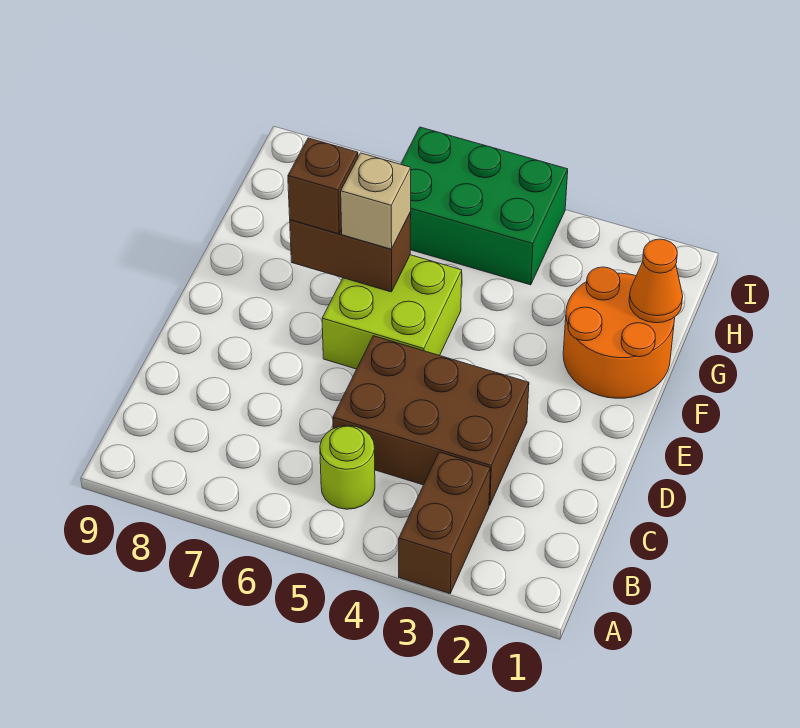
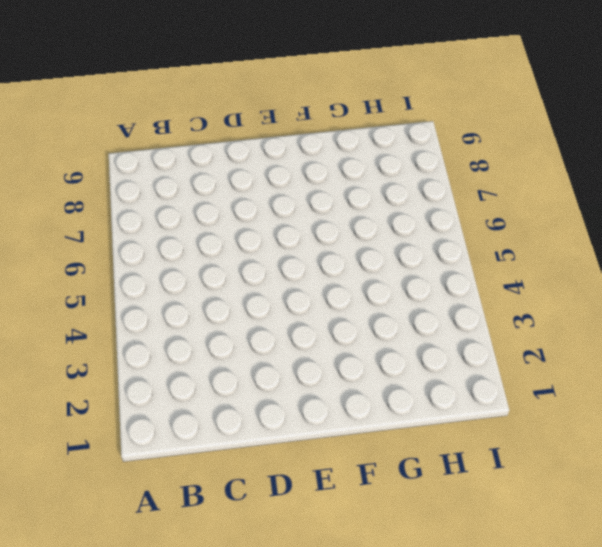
none -> brown brick A3:B3 level 1
none -> lime round brick B5 level 1

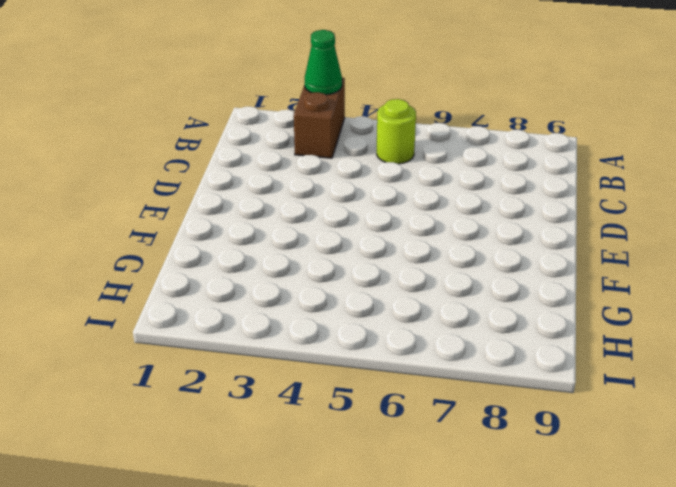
green cone A3 level 2 -> none
none -> brown brick C3:D5 level 1
none -> lime brick E5:F6 level 1

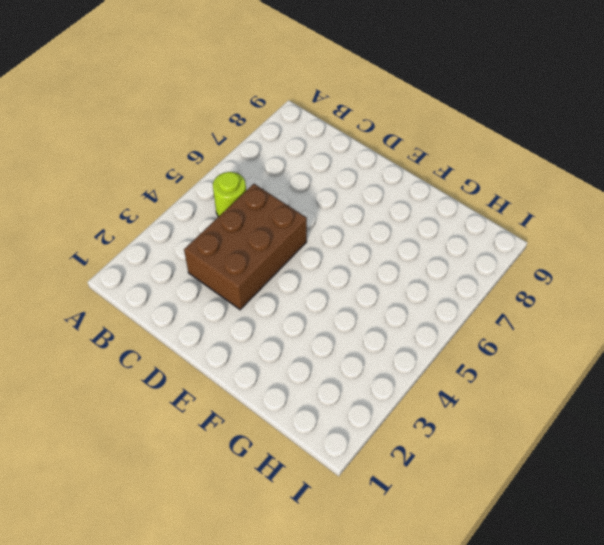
none -> brown brick A3:B3 level 1
none -> lime brick E5:F6 level 1

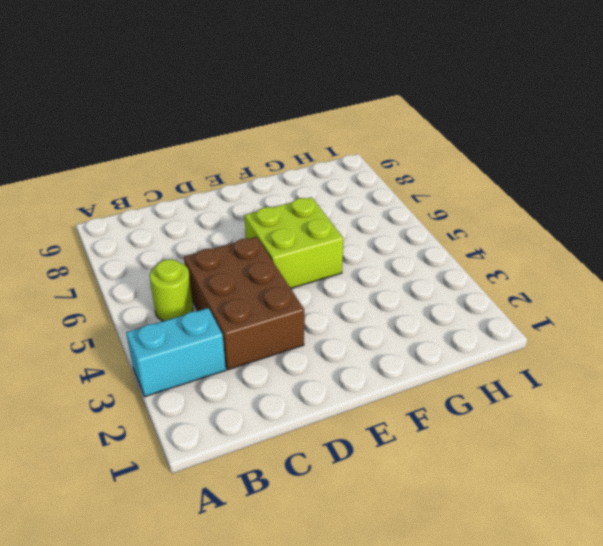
cyan brick A3:B3 level 1 -> brown brick A3:B3 level 1
none -> orange round brick F1:G2 level 1
none -> green brick H4:I6 level 1

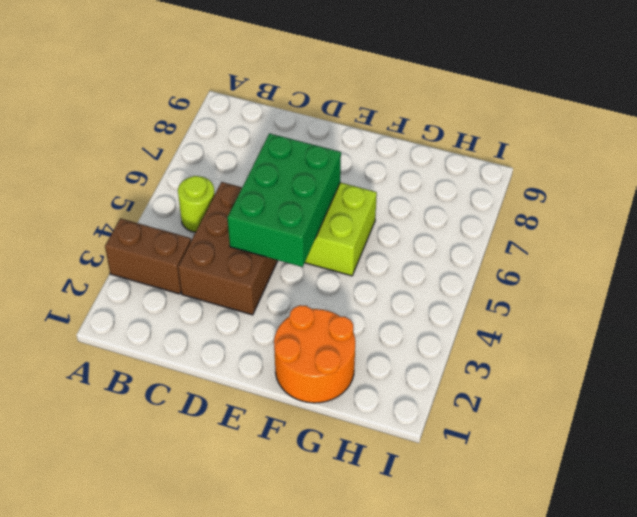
green brick D4:E6 level 2 -> green brick H4:I6 level 1
none -> brown brick F6:F7 level 2
none -> orange cone G1 level 2

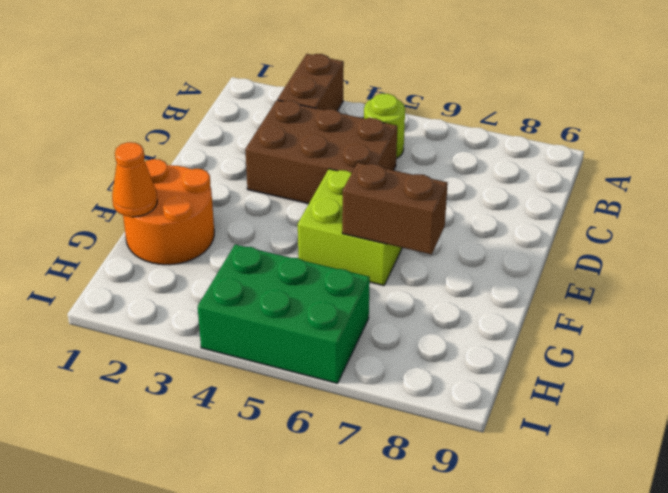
none -> tan brick F6 level 3
none -> brown brick F7 level 3

